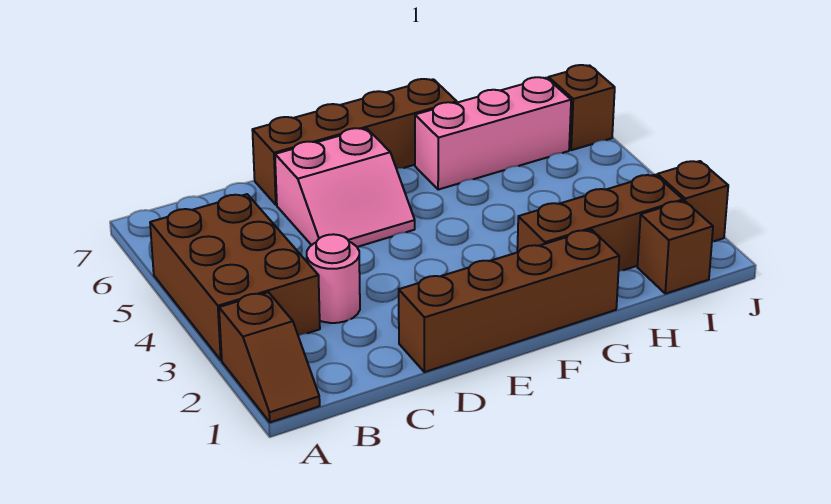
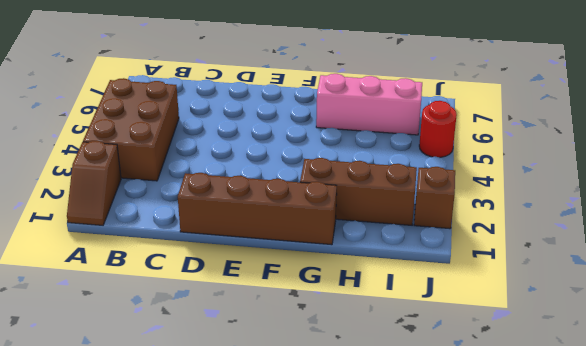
red round brick J5 level 1 -> none
none -> pink round brick C3 level 1
none -> pink slope D5:E6 level 1 top 6

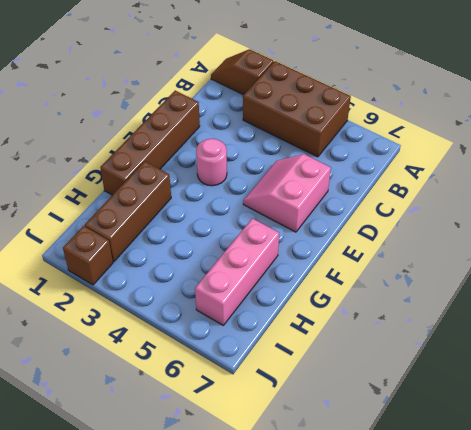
pink round brick E3 level 1 -> pink round brick C3 level 1
none -> brown brick D7:G7 level 1
none -> brown brick I1 level 1

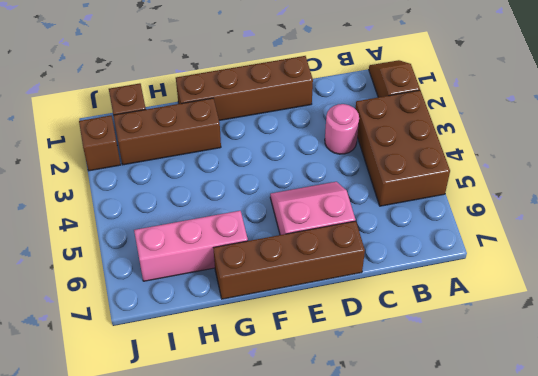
none -> brown brick J6 level 1

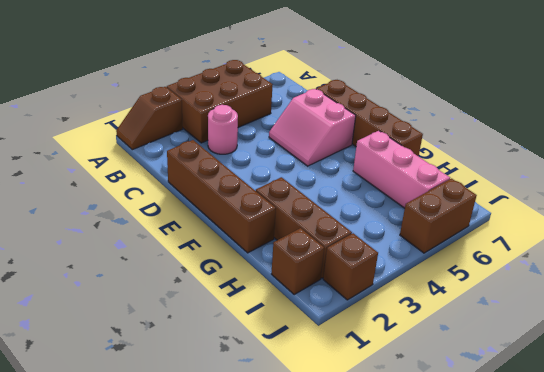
brown brick J5:J6 level 1 -> brown brick J6 level 1

